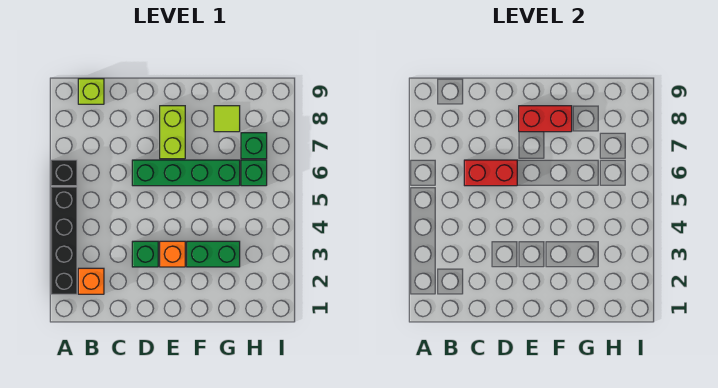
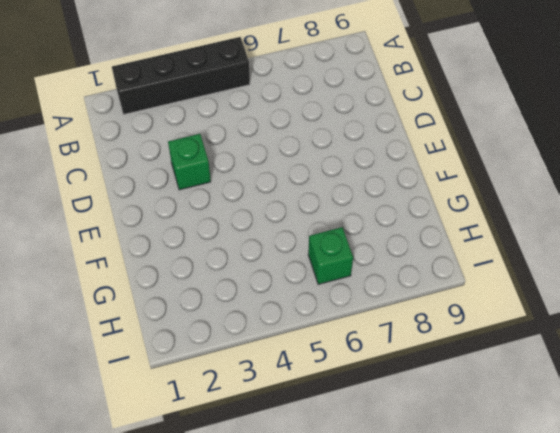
none -> black brick A6 level 1
none -> orange brick B2 level 1
none -> lime brick B9 level 1

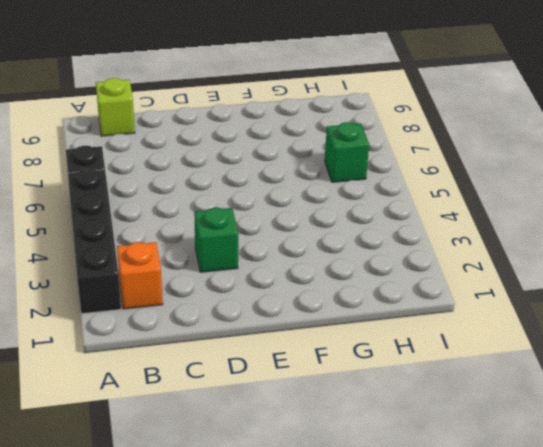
none -> green brick D6:G6 level 1
none -> orange brick E3 level 1
none -> lime brick E7:E8 level 1

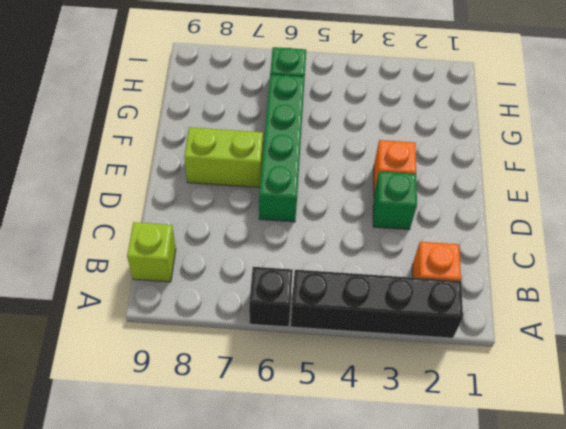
none -> green brick F3:G3 level 1
none -> lime tile G8 level 1
none -> green brick H7 level 1

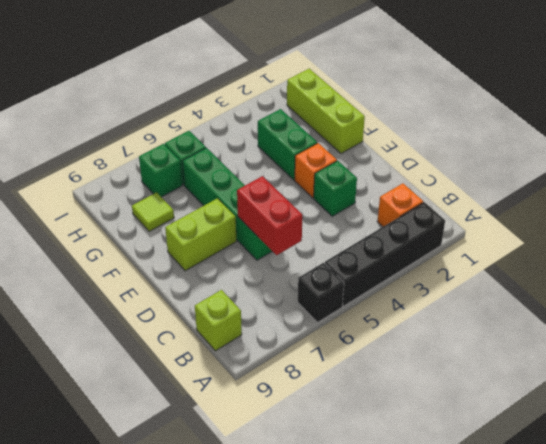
lime brick F1:H1 level 1 -> none
none -> red brick E8:F8 level 2

